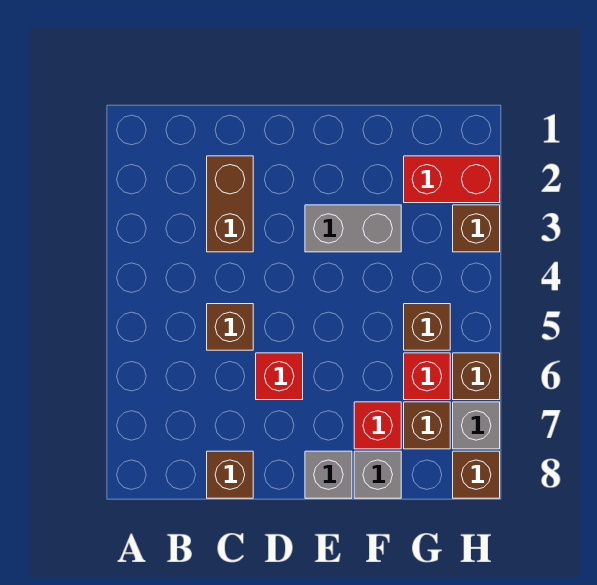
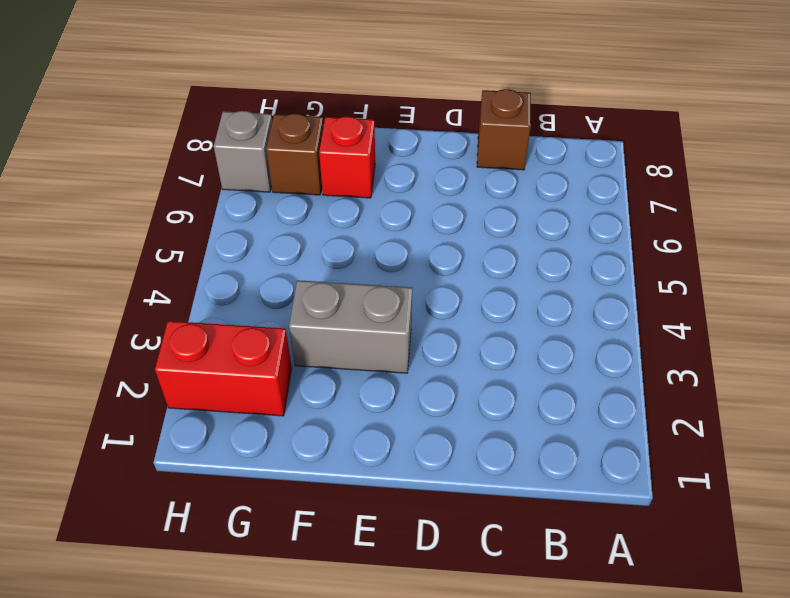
none -> brown brick C2:C3 level 1
none -> brown brick C5 level 1
none -> red brick D6 level 1

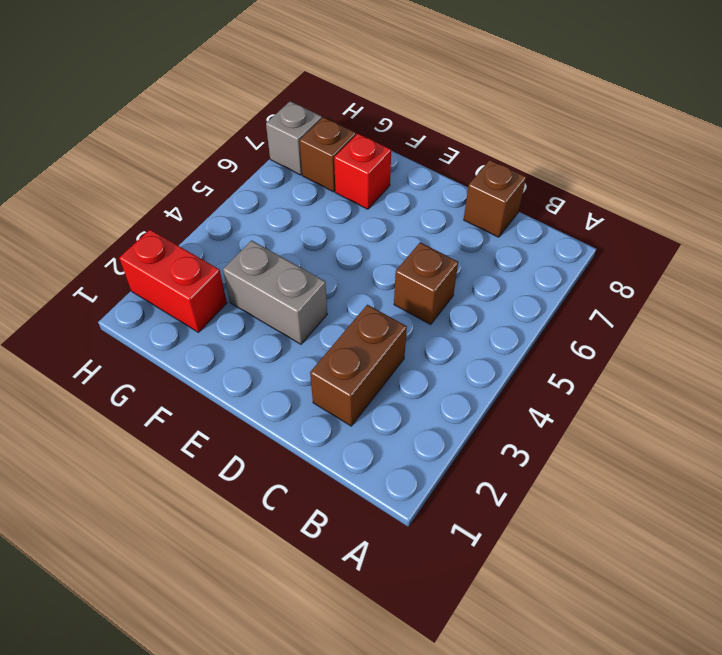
none -> red brick D6 level 1
none -> grey brick E8 level 1
none -> grey brick F8 level 1

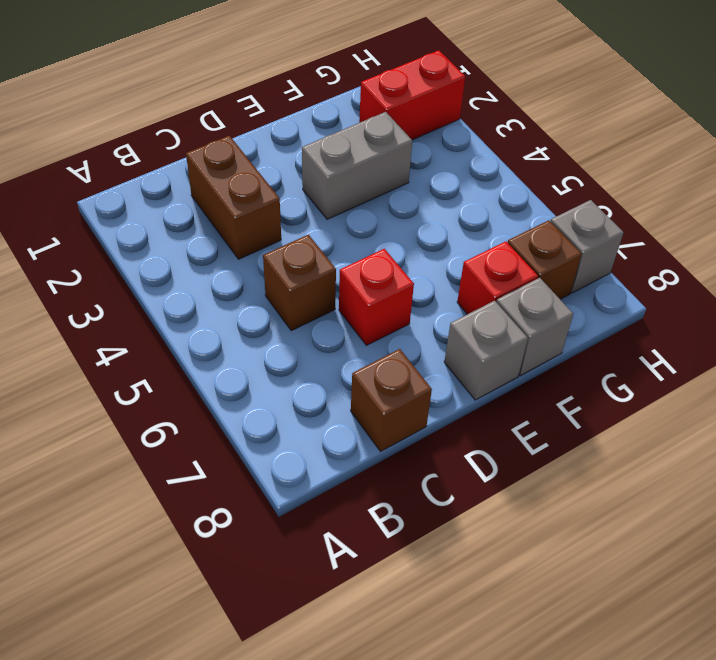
none -> brown brick G5 level 1
none -> red brick G6 level 1
none -> brown brick H3 level 1

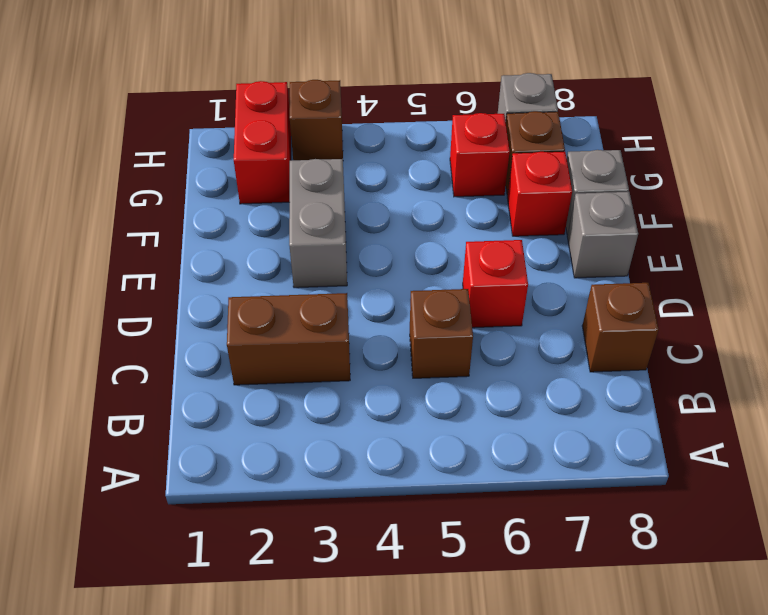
none -> brown brick G5 level 1
none -> brown brick H6 level 1
none -> brown brick H8 level 1

